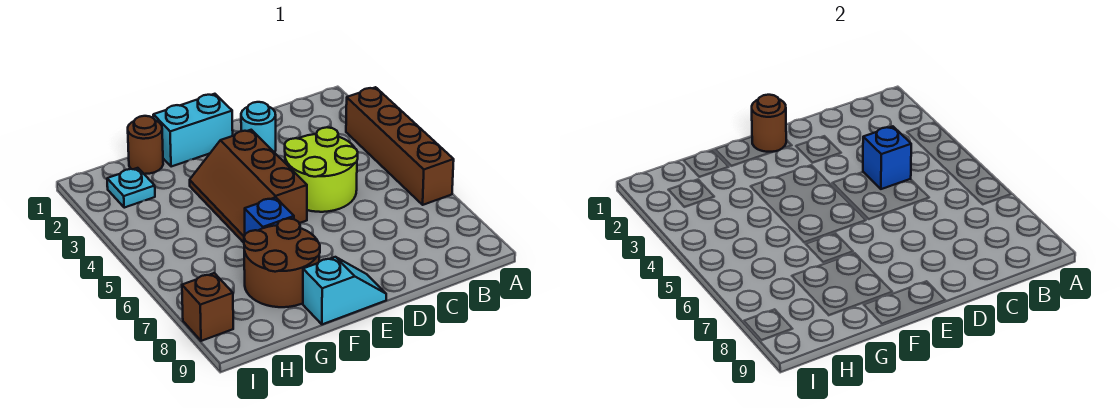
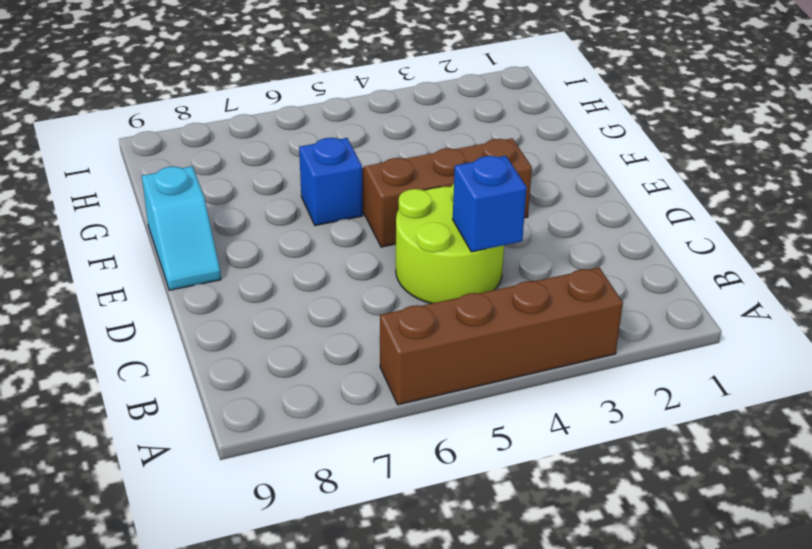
none -> cyan round brick D2 level 1
none -> cyan brick E1:F1 level 1
none -> brown round brick F7:G8 level 1

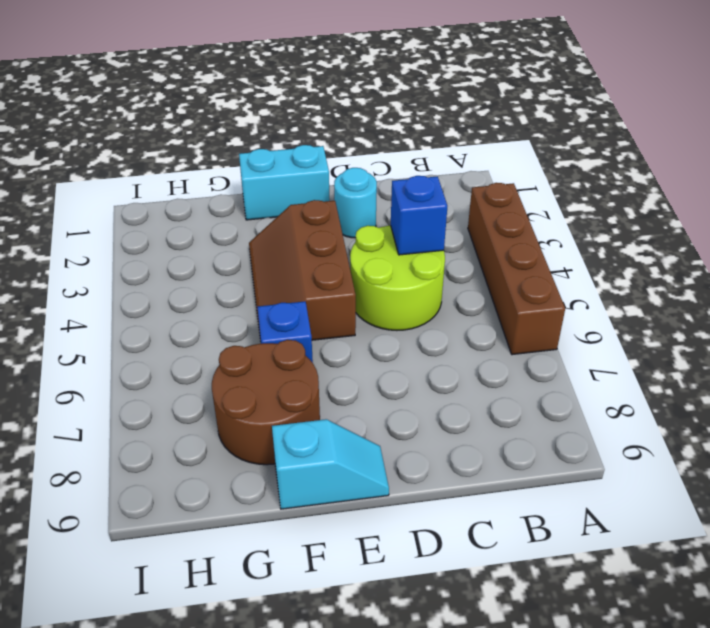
none -> brown round brick G1 level 1
none -> cyan plate H2 level 1
none -> brown brick I8 level 1

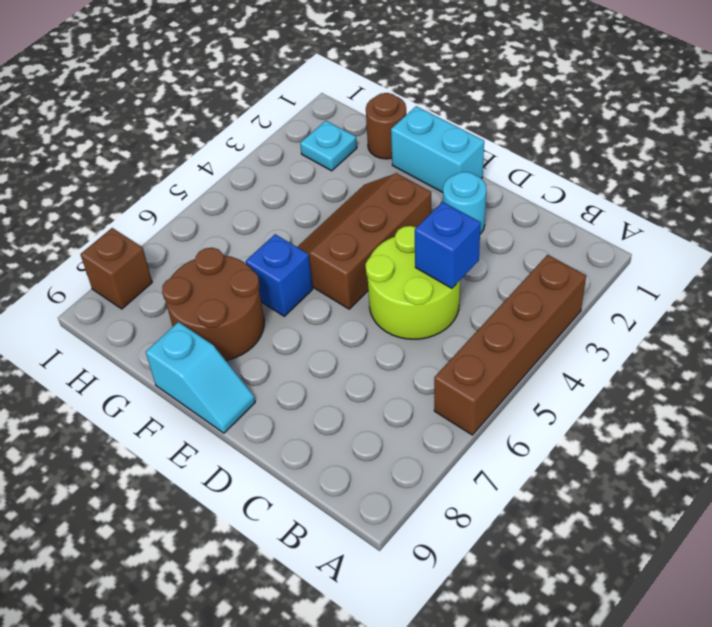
none -> brown round brick E1 level 2

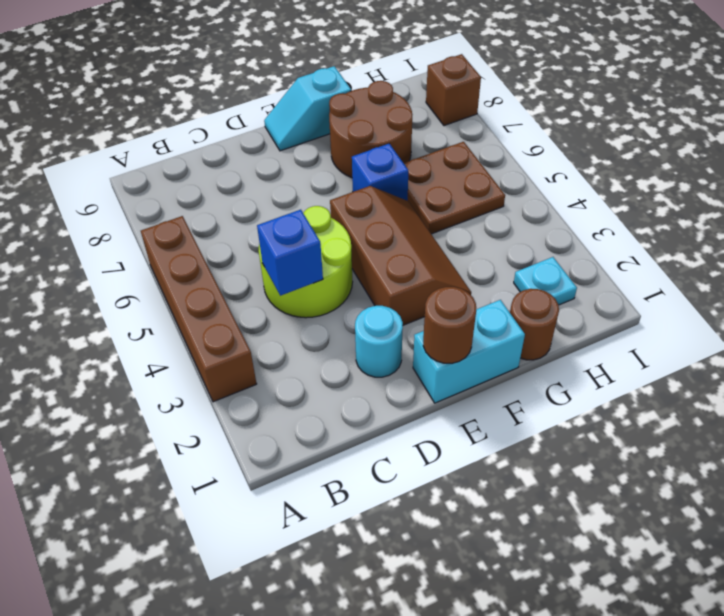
brown plate G5:H6 level 1 -> none

